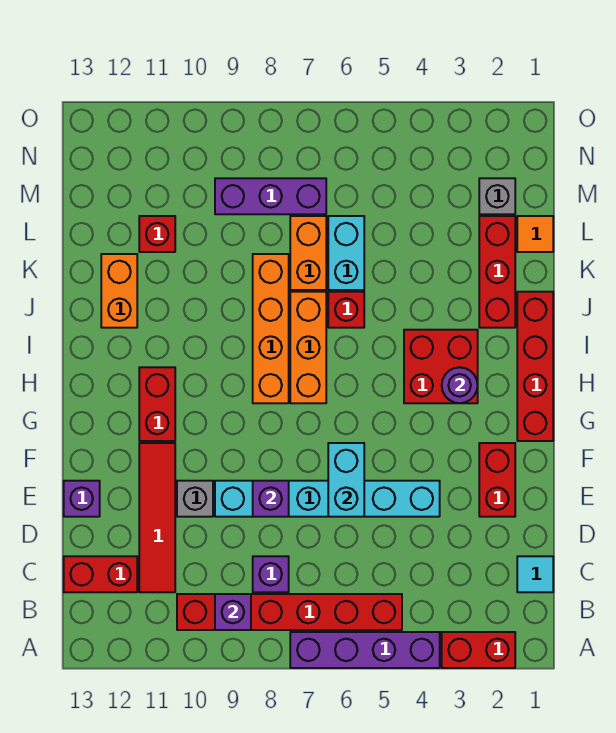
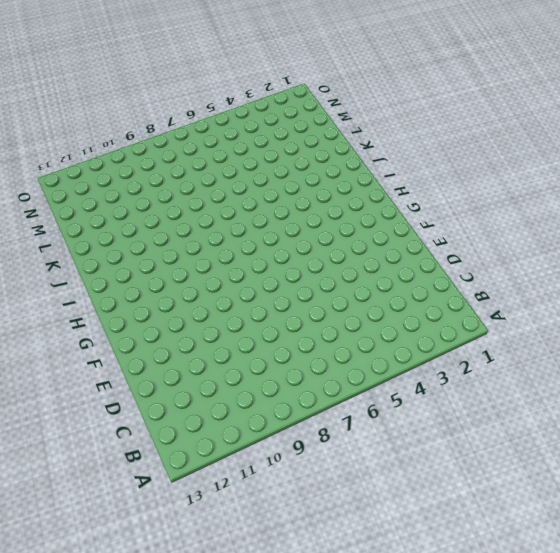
none -> red brick A2:A3 level 1
none -> purple brick A4:A7 level 1
none -> red brick B5:B10 level 1

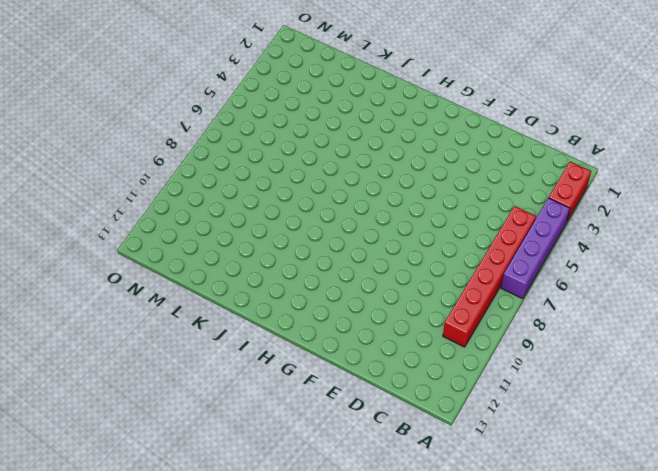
none -> cyan tile C1 level 1
none -> purple brick C8 level 1
none -> red tile C11:F11 level 1

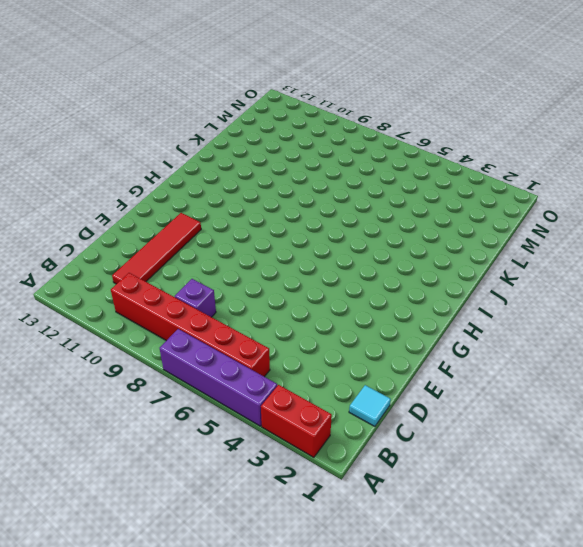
none -> red brick C12:C13 level 1
none -> red brick E2:F2 level 1
none -> cyan brick E4:E9 level 1

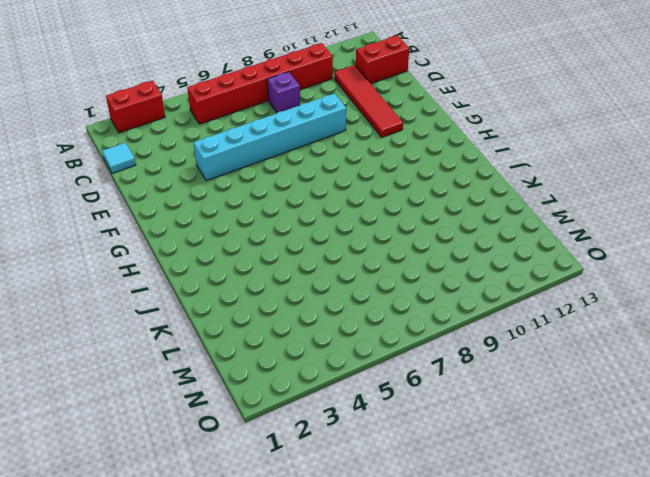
none -> purple brick A4:A7 level 1
none -> red brick E2:F2 level 1
none -> grey brick E10 level 1

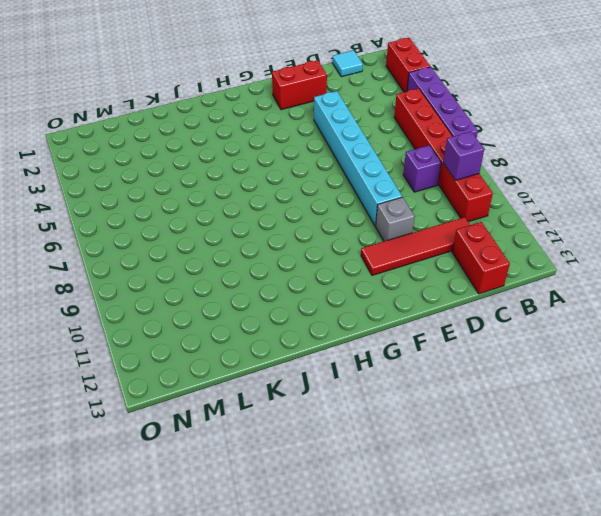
none -> purple brick E13 level 1
none -> red brick G1:J1 level 1
none -> red brick G11:H11 level 1

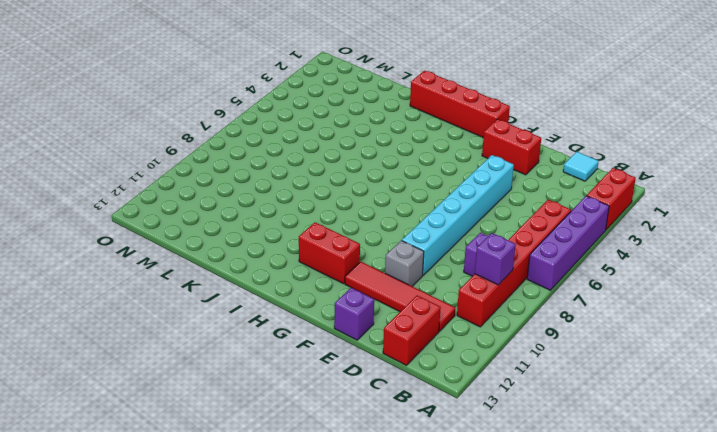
none -> red brick H3:I4 level 1
none -> orange brick H7:J7 level 1
none -> orange brick H8:K8 level 1

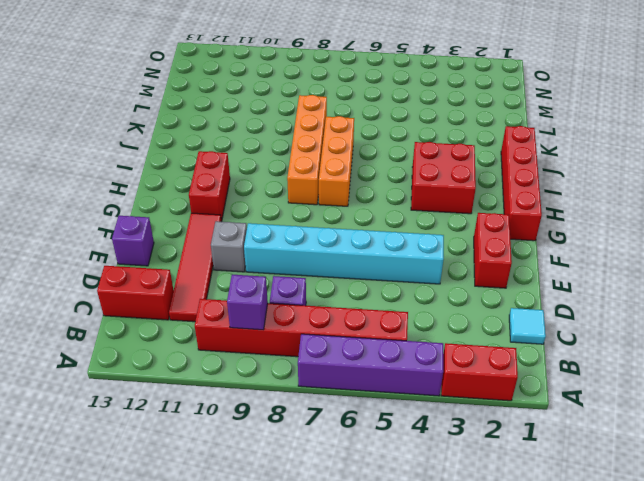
none -> red brick J2:L2 level 1
none -> red brick J6 level 1
none -> orange brick J12:K12 level 1

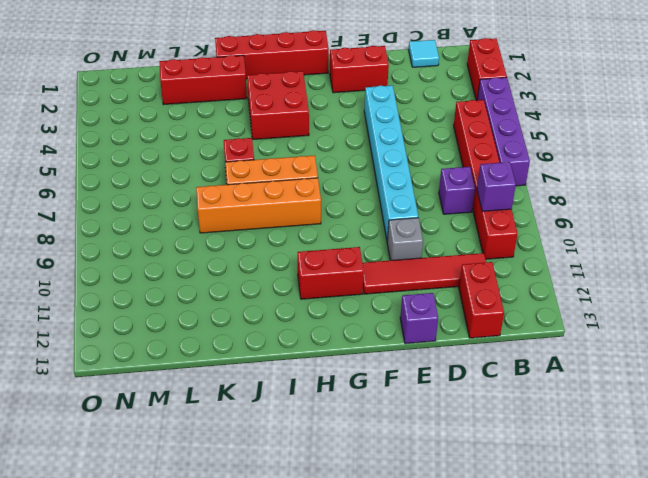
none -> orange brick J12:K12 level 1
none -> cyan brick K6:L6 level 1
none -> orange brick K7:L7 level 1

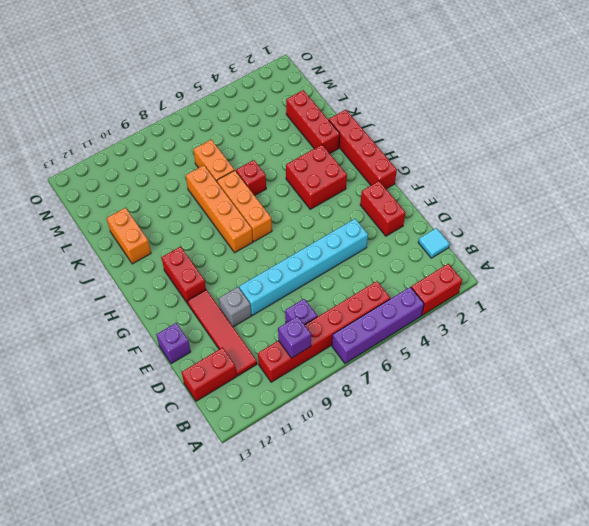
none -> cyan brick K6:L6 level 1
none -> orange tile L1 level 1
none -> red brick L11 level 1

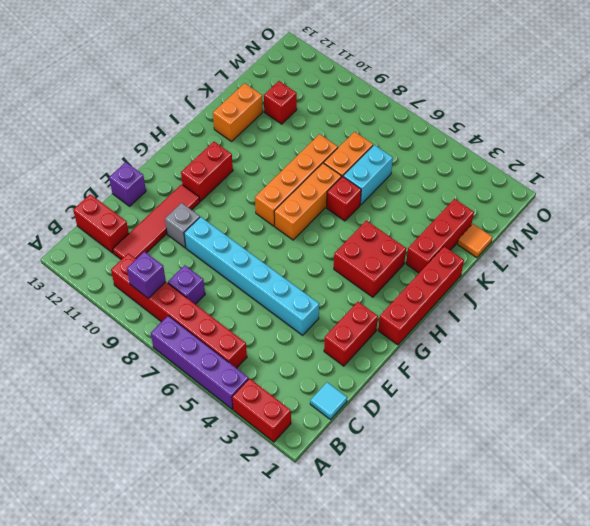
none -> grey brick M2 level 1
none -> purple brick M7:M9 level 1
none -> cyan brick E6:F6 level 2

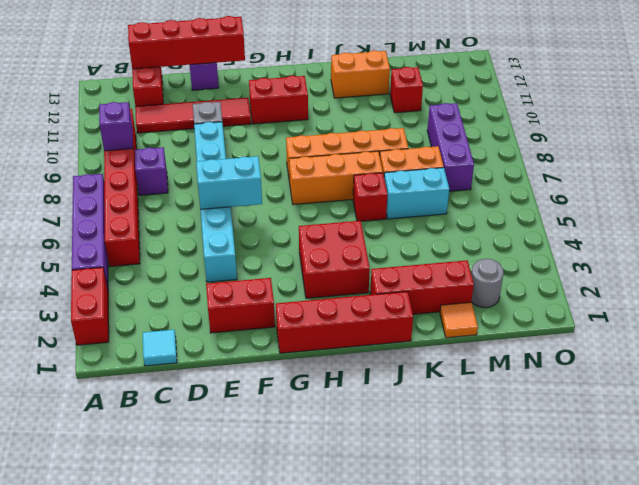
red brick C13:F13 level 2 -> none
grey round brick M2 level 1 -> grey brick M2 level 1
none -> purple brick E8 level 2
none -> purple round brick H3 level 2

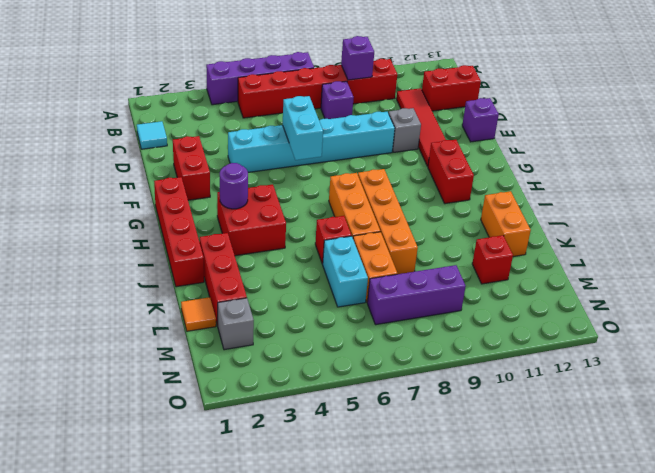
none -> red brick A2:A3 level 1
none -> purple brick E8 level 2

